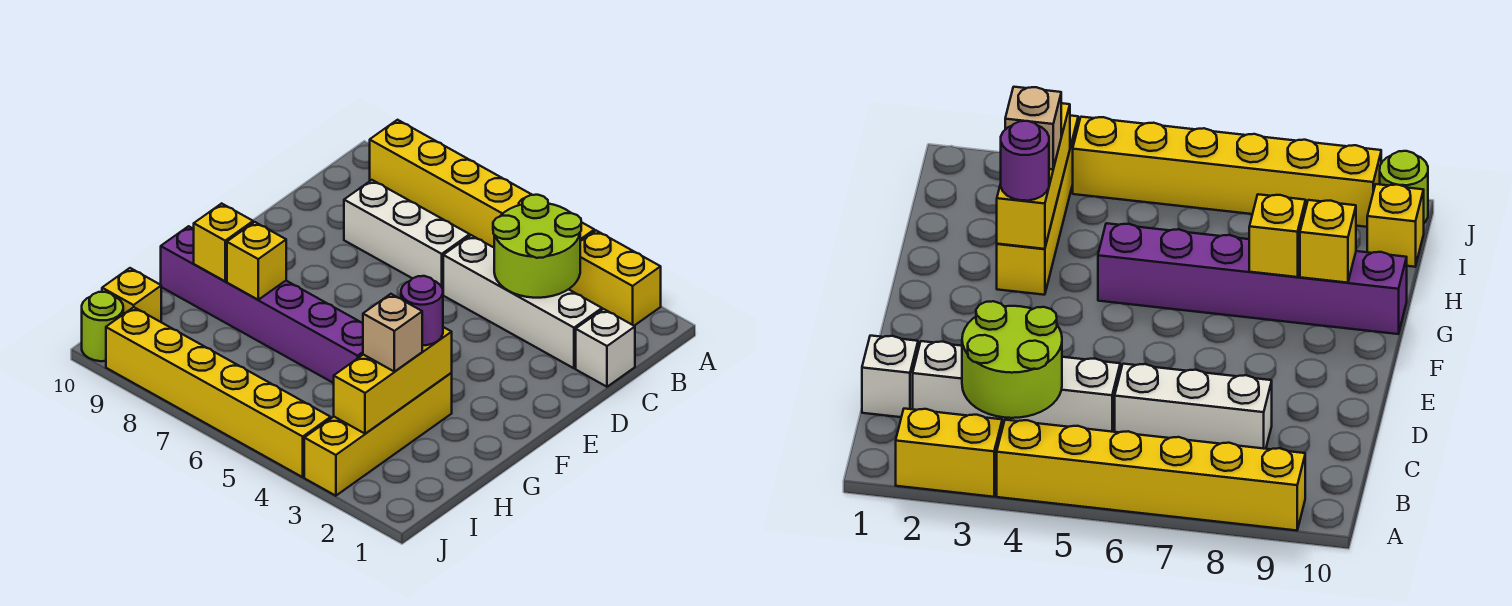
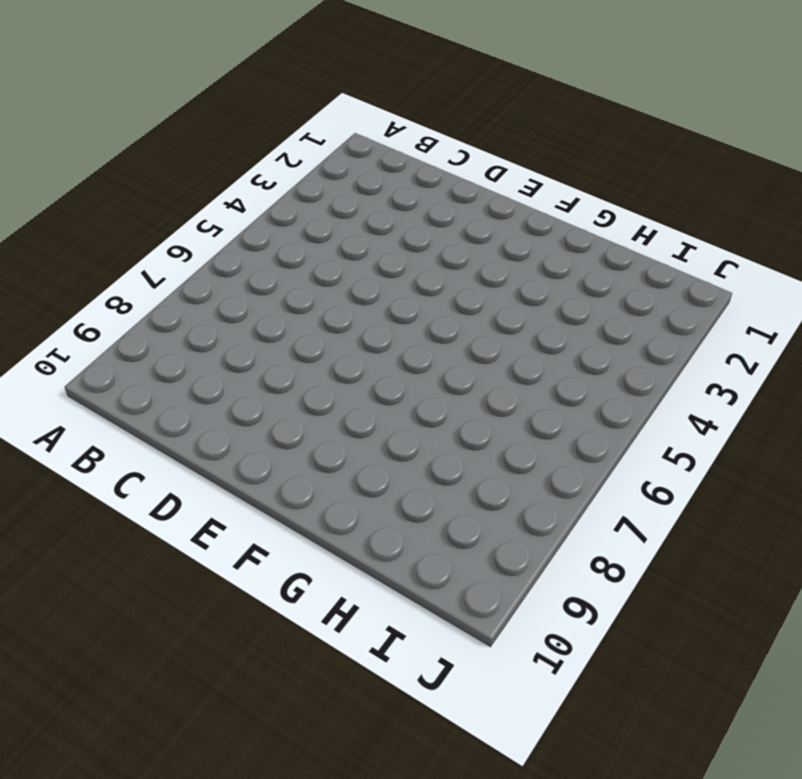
none -> yellow brick A2:A3 level 1
none -> yellow brick A4:A9 level 1
none -> white brick C1 level 1

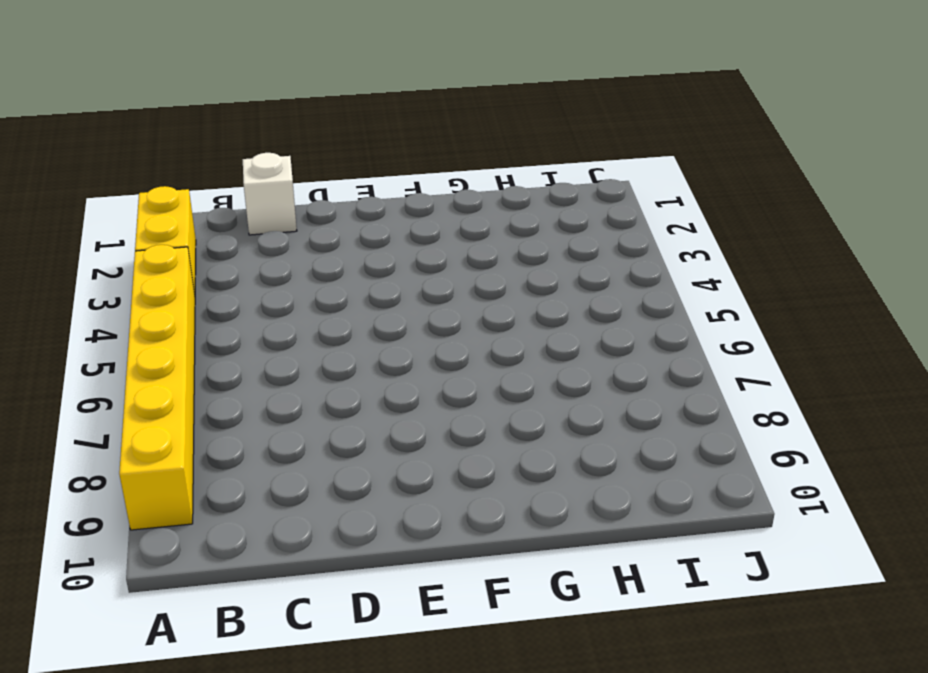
none -> white brick C2:C5 level 1
none -> white brick C6:C8 level 1
none -> yellow brick G3:J3 level 1

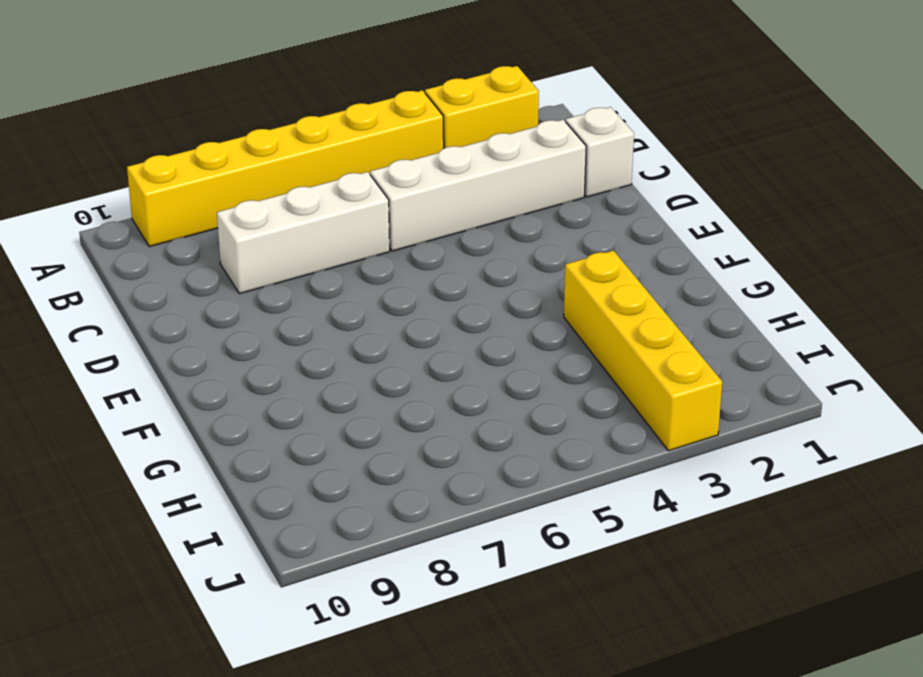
none -> purple brick G5:G10 level 1
none -> yellow brick I10 level 1
none -> yellow brick J4:J9 level 1

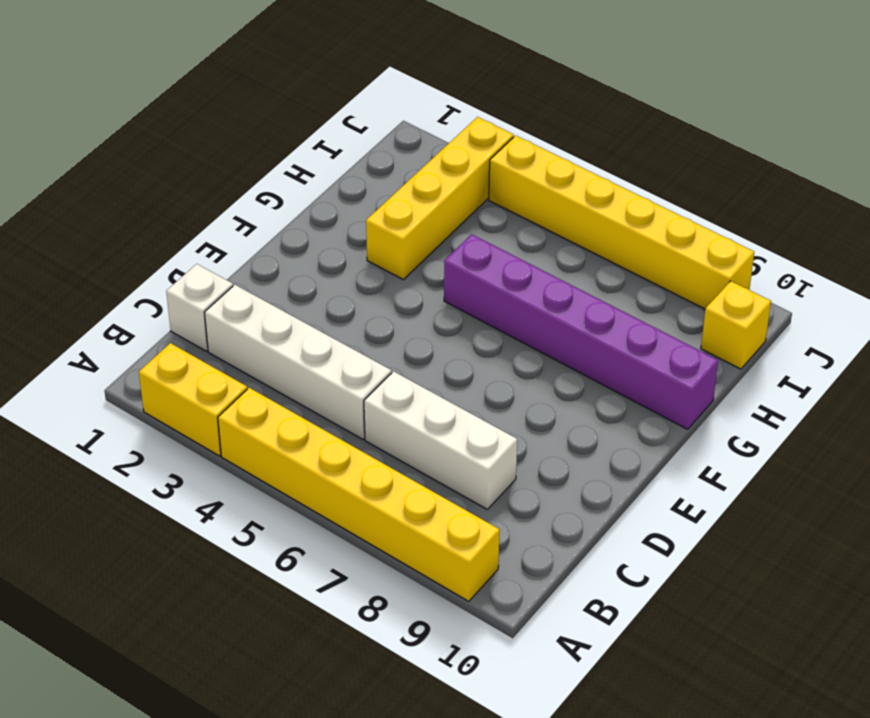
none -> lime round brick J10 level 1
none -> lime round brick B3:C4 level 2
none -> yellow brick G3:I3 level 2

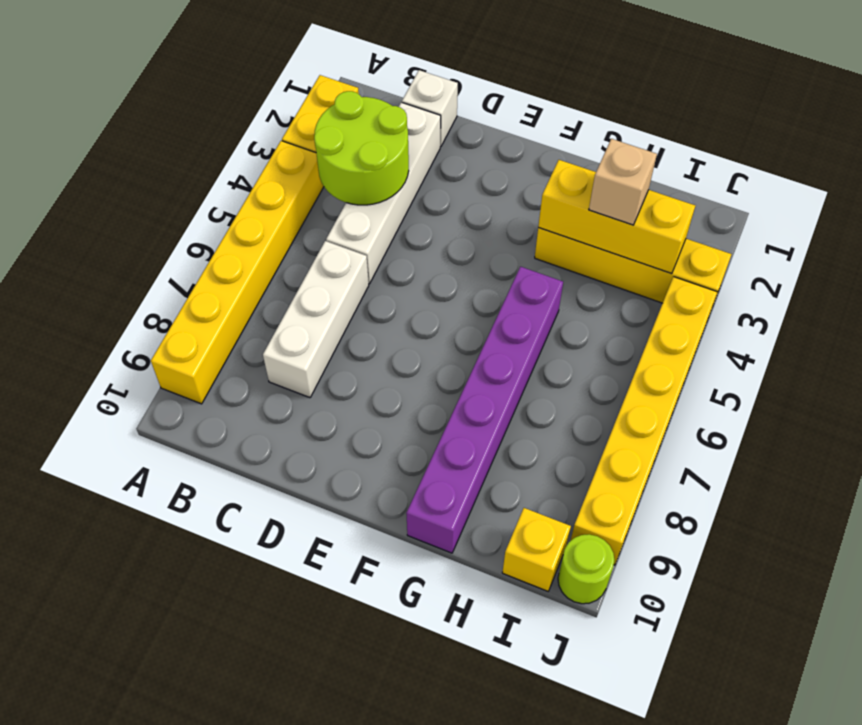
none -> yellow brick G8 level 2
none -> yellow brick G9 level 2
none -> purple round brick G3 level 3

